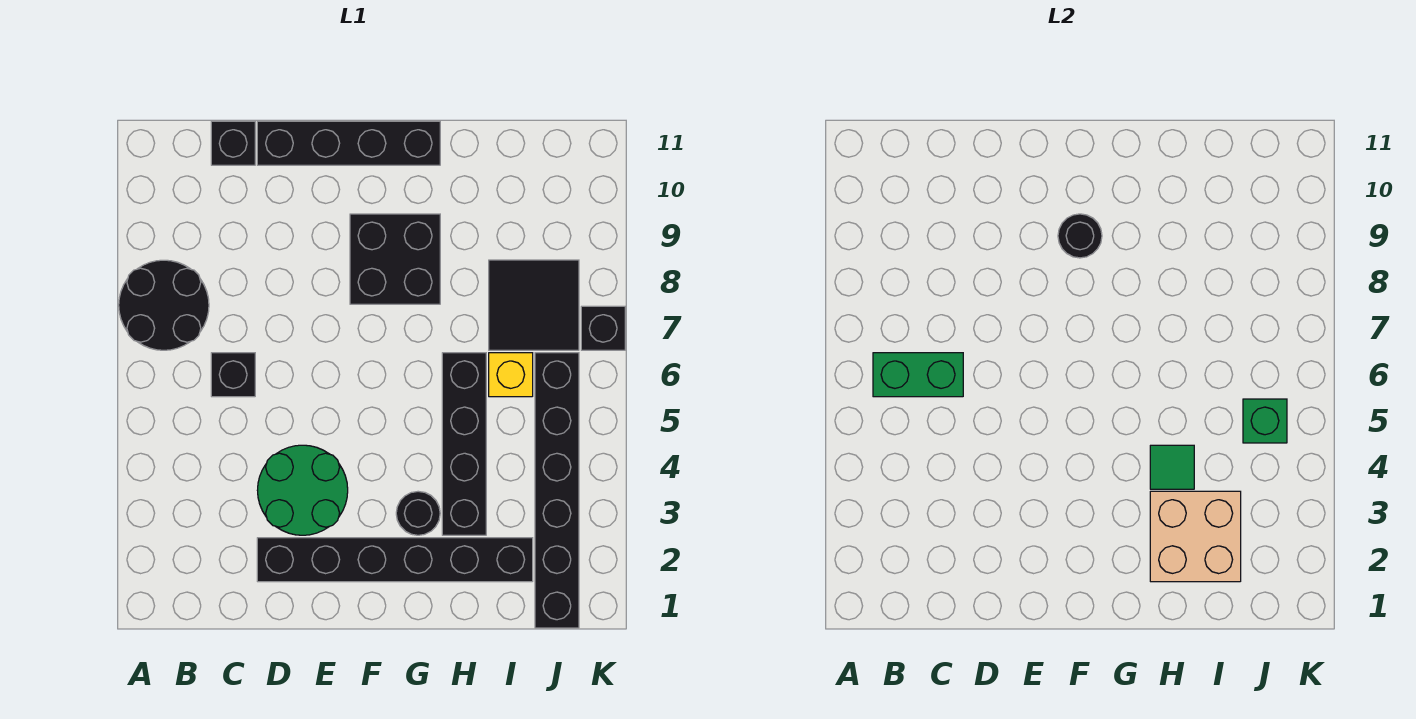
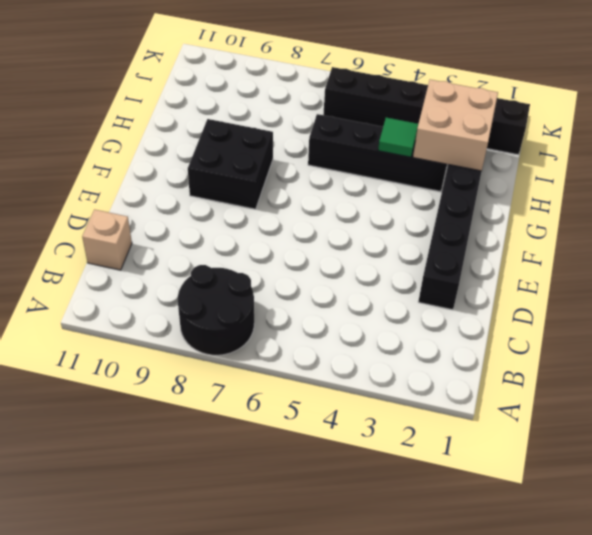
tan brick C11 level 1 -> black brick C11 level 1
none -> black brick C6 level 1
none -> green round brick D3:E4 level 1
none -> black brick D11:G11 level 1

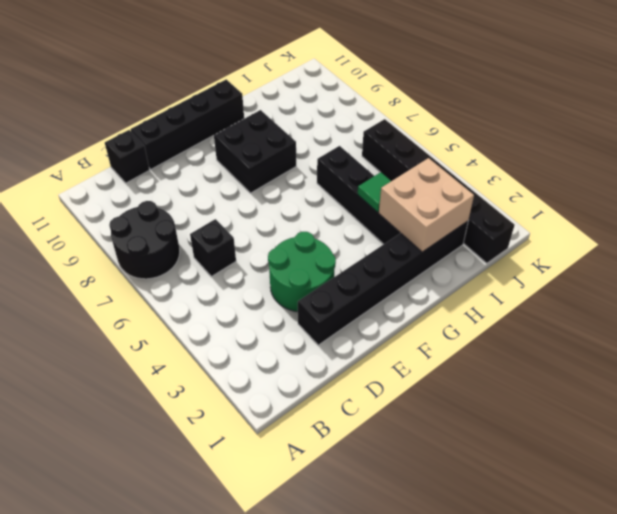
none -> black round brick G3 level 1
none -> yellow brick I6 level 1
none -> black tile I7:J8 level 1

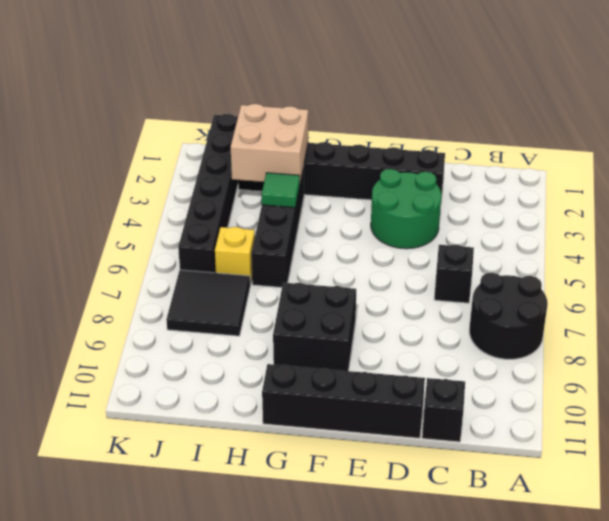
none -> black round brick G3 level 1
none -> black brick K7 level 1
none -> green brick B6:C6 level 2

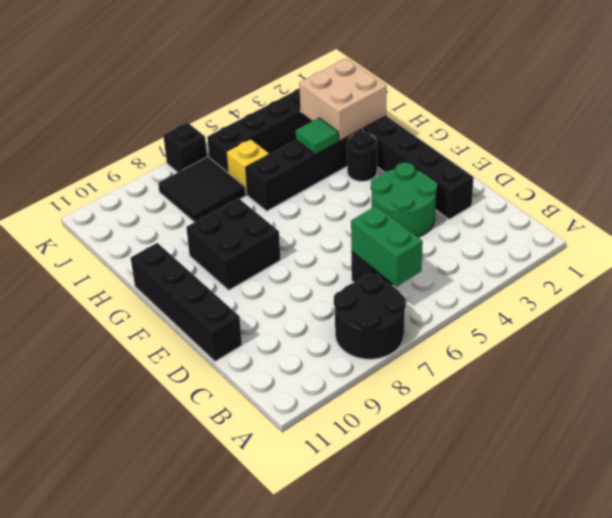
none -> black brick C11 level 1
none -> black round brick F9 level 2
none -> green brick J5 level 2

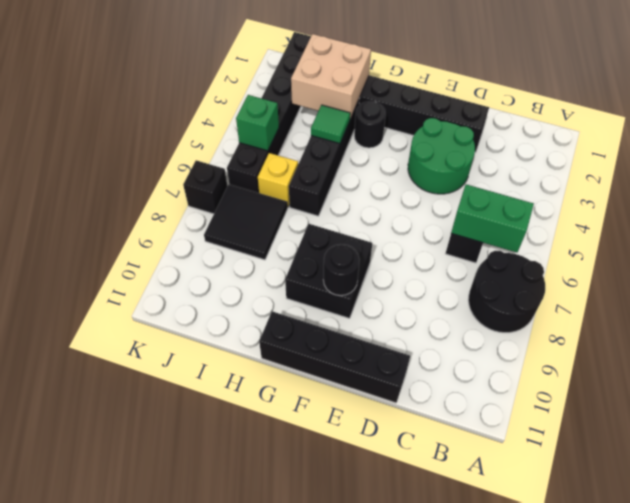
none -> black brick C11 level 1

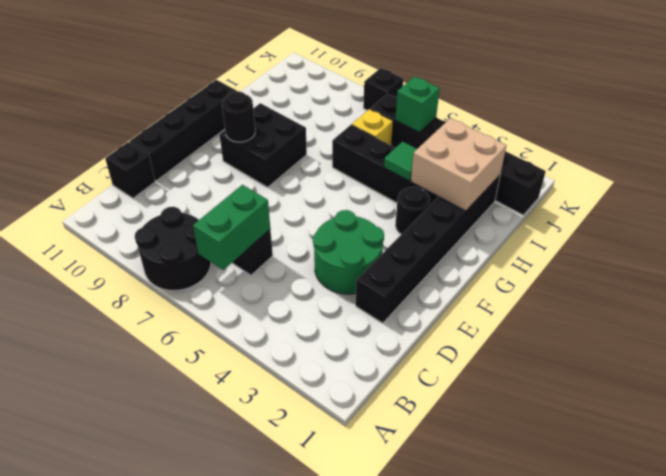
none -> black tile I7:J8 level 1

